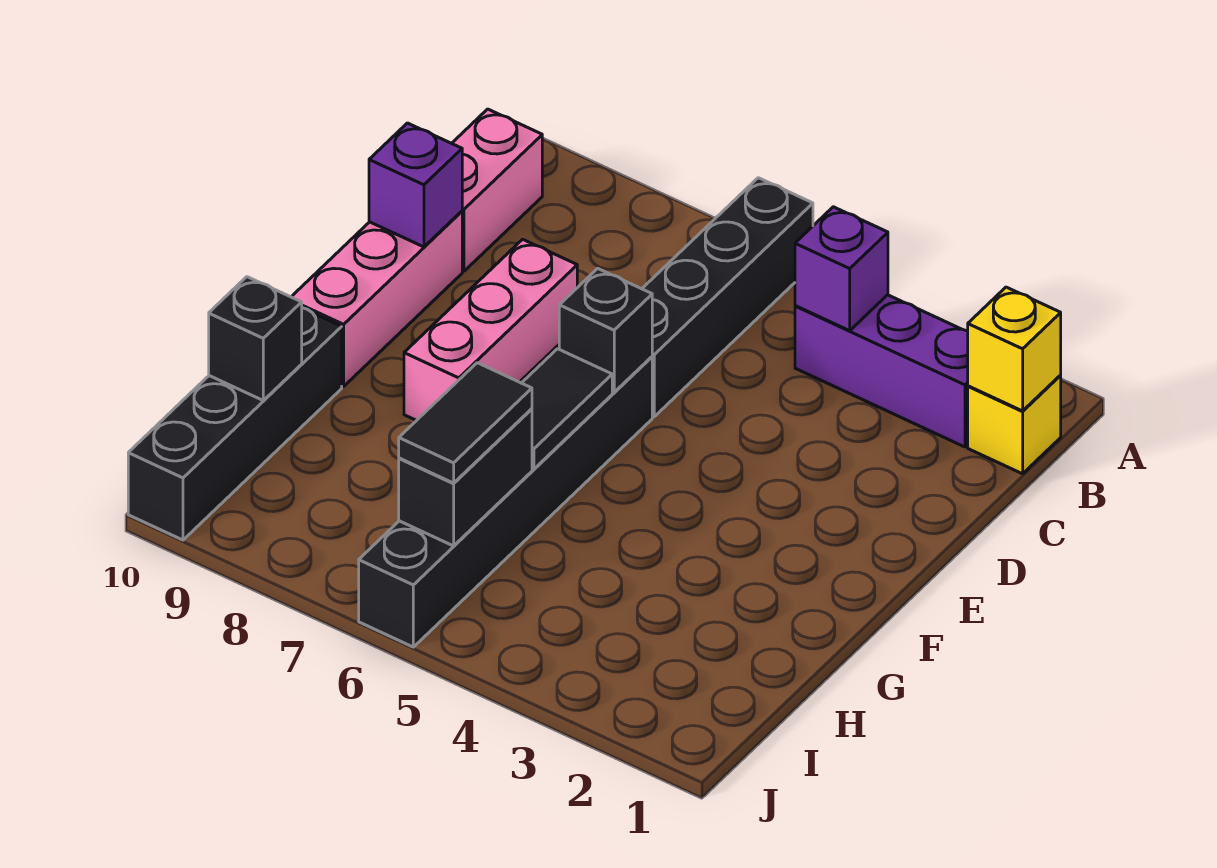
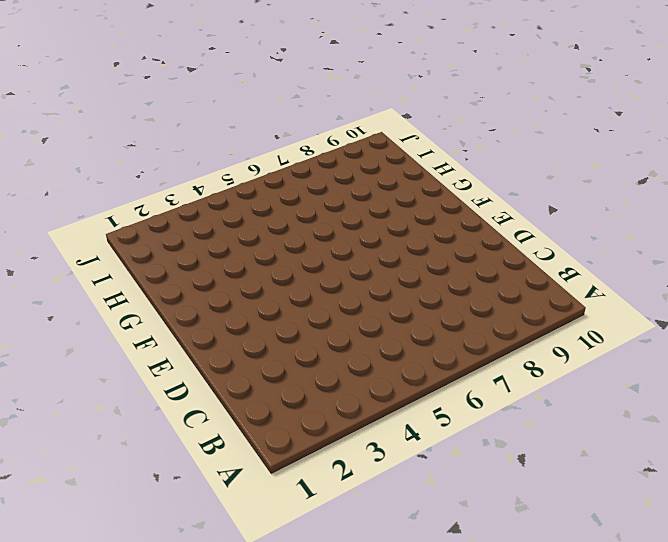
none -> black brick A6:D6 level 1
none -> yellow brick B1 level 1
none -> purple brick B2:B4 level 1

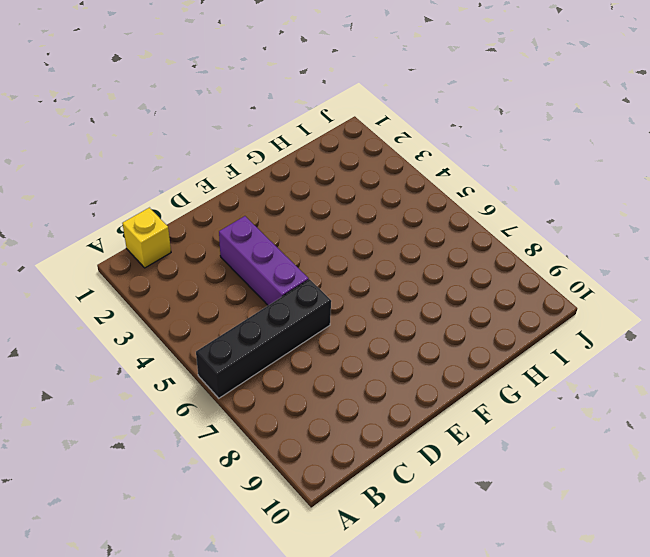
purple brick D3:D5 level 1 -> purple brick B2:B4 level 1
none -> pink brick B10:C10 level 1
none -> pink brick D8:F8 level 1
none -> pink brick D10:F10 level 1

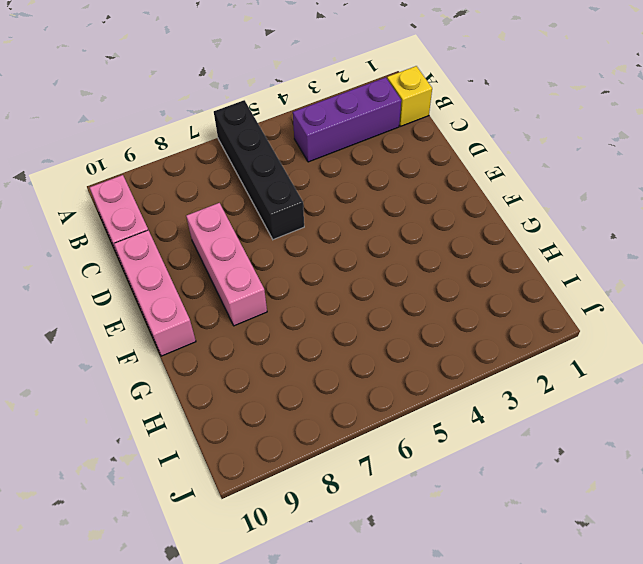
none -> black brick E6:J6 level 1
none -> black brick G10:J10 level 1
none -> yellow brick B1 level 2

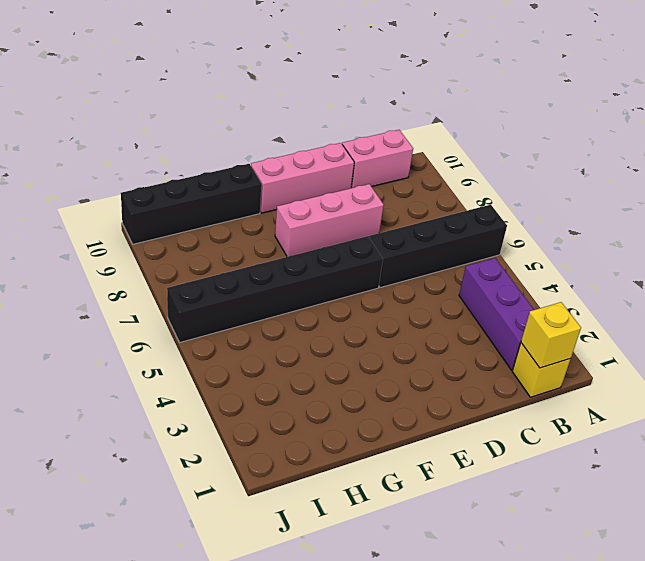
none -> purple brick B4 level 2
none -> purple brick D10 level 2
none -> black brick E6 level 2

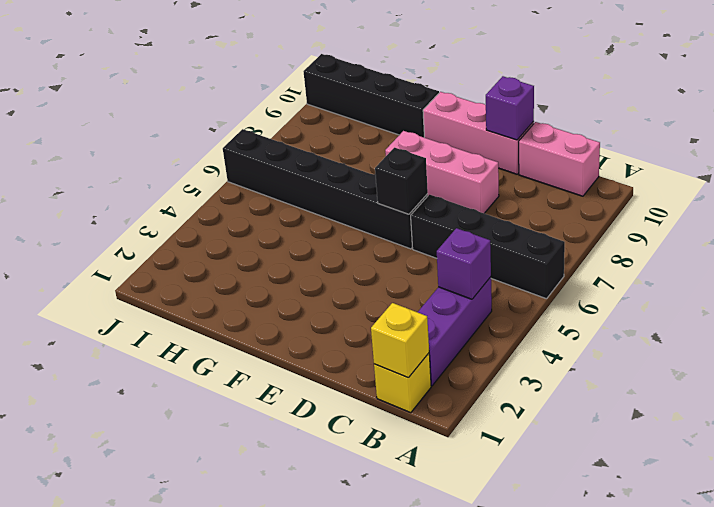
none -> black tile F6:G6 level 2
none -> black brick H6:I6 level 2
none -> black brick H10 level 2

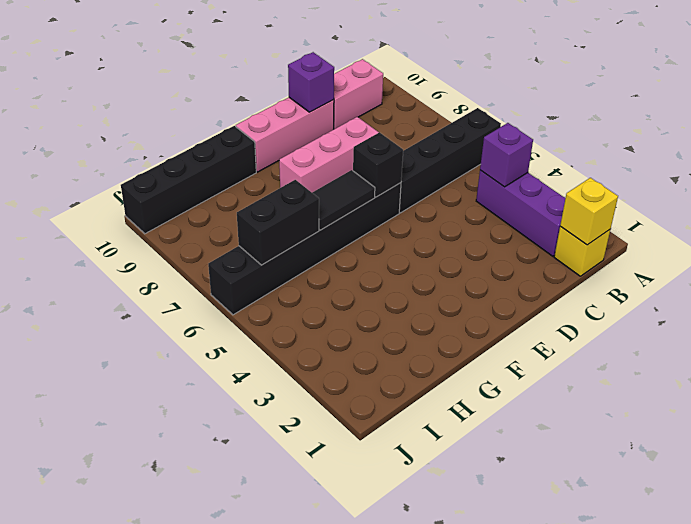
none -> black brick H10 level 2
none -> black tile H6:I6 level 3

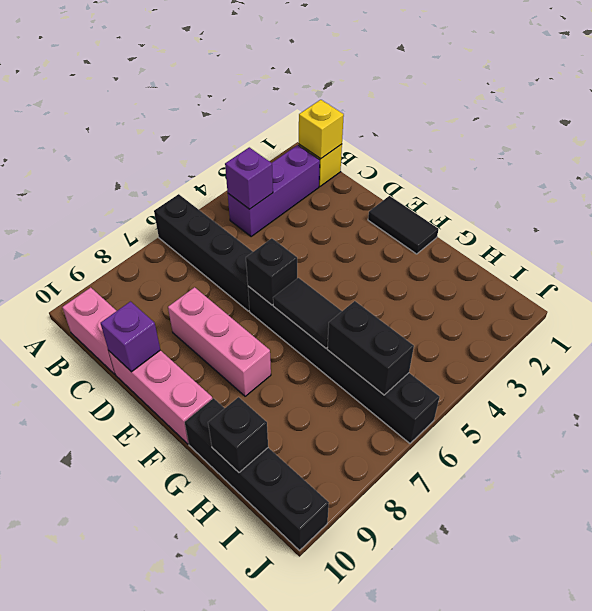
black tile E1:F1 level 1 -> black tile H6:I6 level 3

